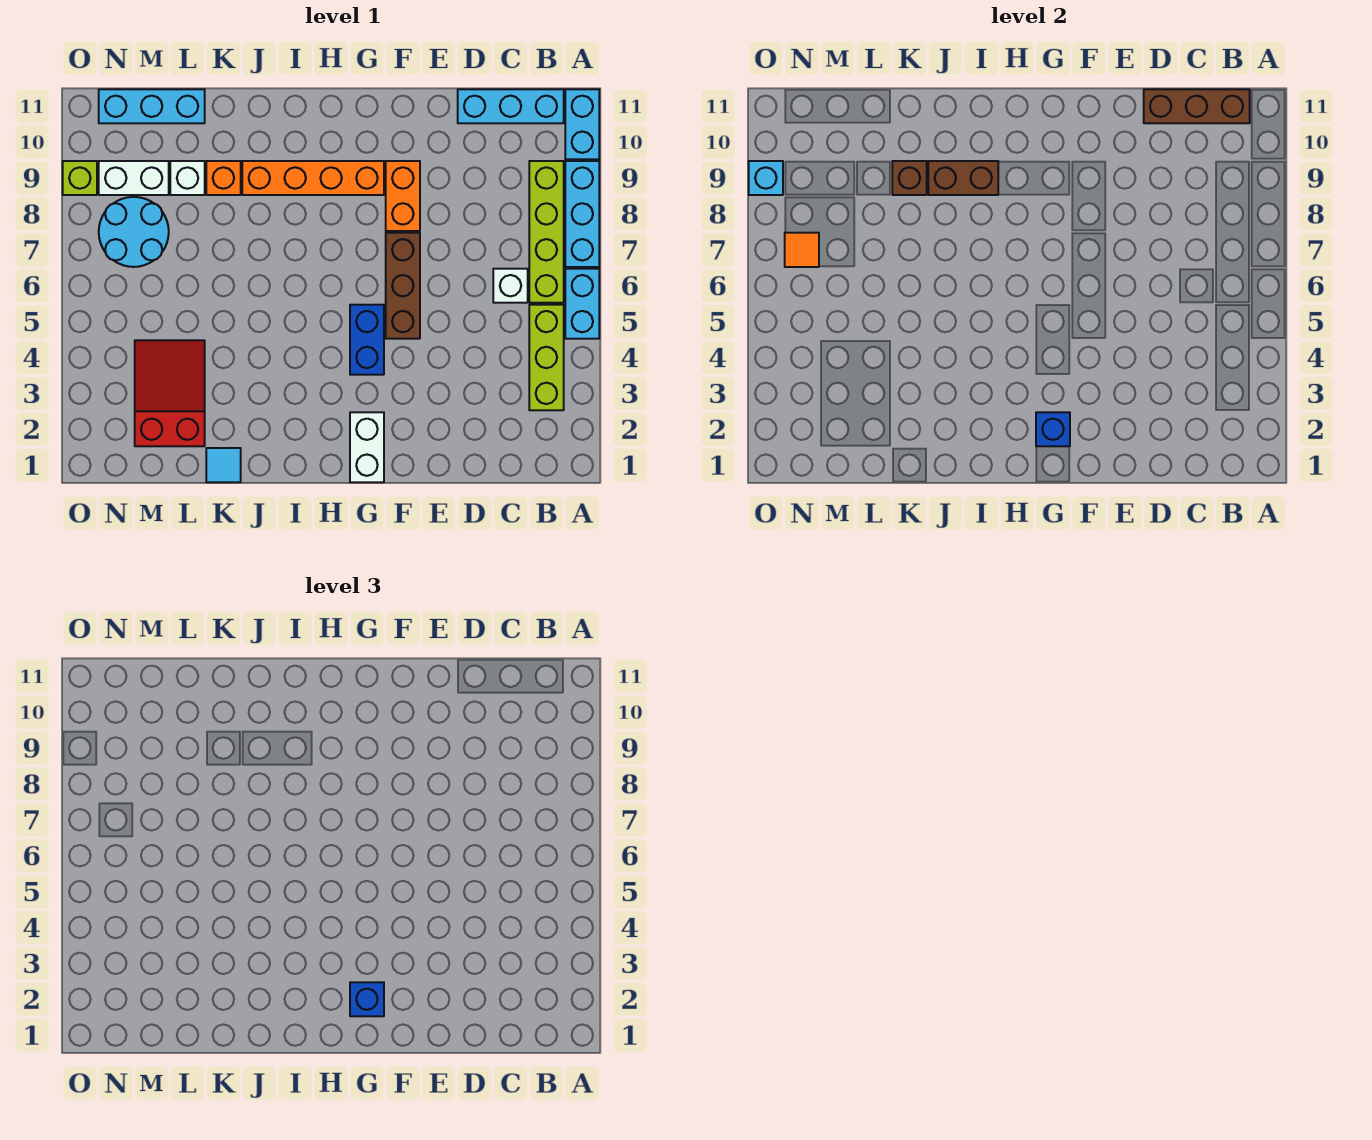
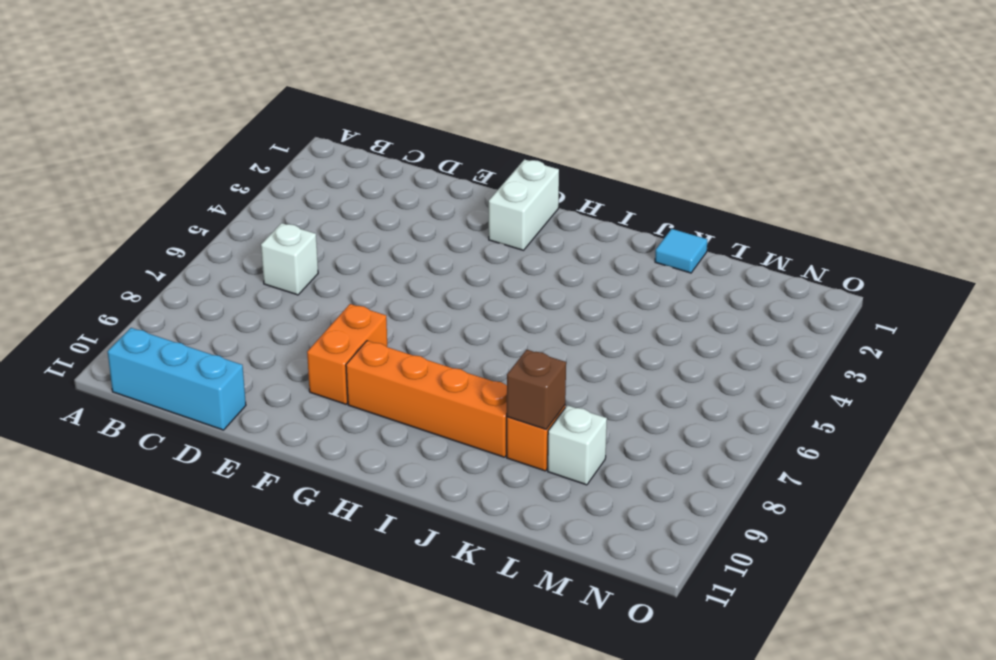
none -> cyan brick A5:A6 level 1
none -> cyan brick A7:A9 level 1
none -> cyan brick A10:A11 level 1

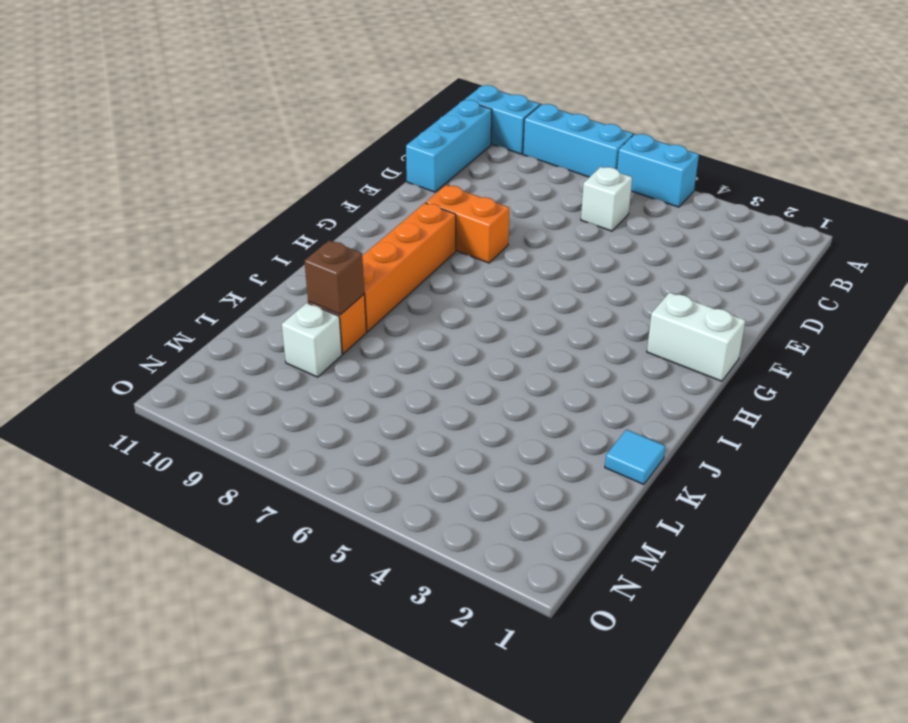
none -> lime brick B3:B5 level 1
none -> lime brick B6:B9 level 1
none -> brown brick F5:F7 level 1

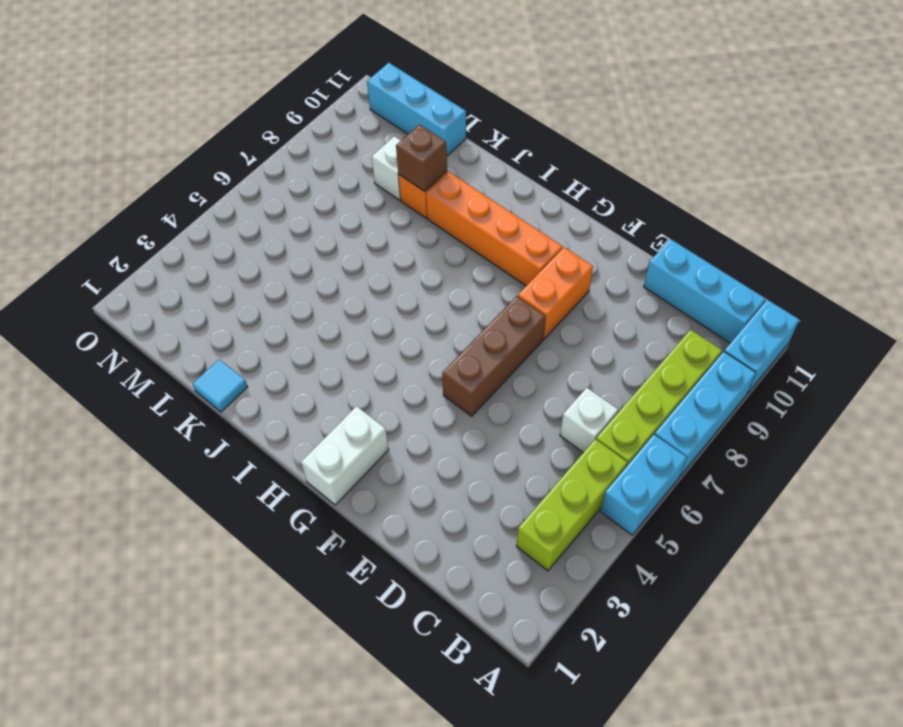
none -> blue brick G4:G5 level 1
none -> red slope L2:M4 level 1 top 2
none -> cyan round brick M7:N8 level 1

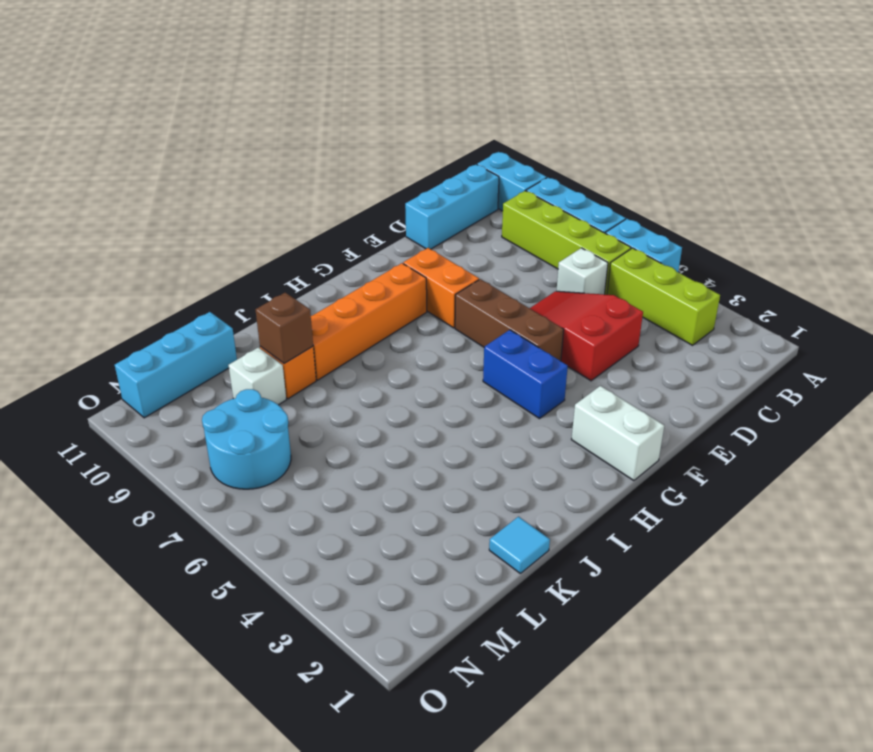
red slope D4:E6 level 1 top 4 -> red slope L2:M4 level 1 top 2
none -> white brick M9:N9 level 1
none -> lime brick O9 level 1
none -> brown brick B11:D11 level 2

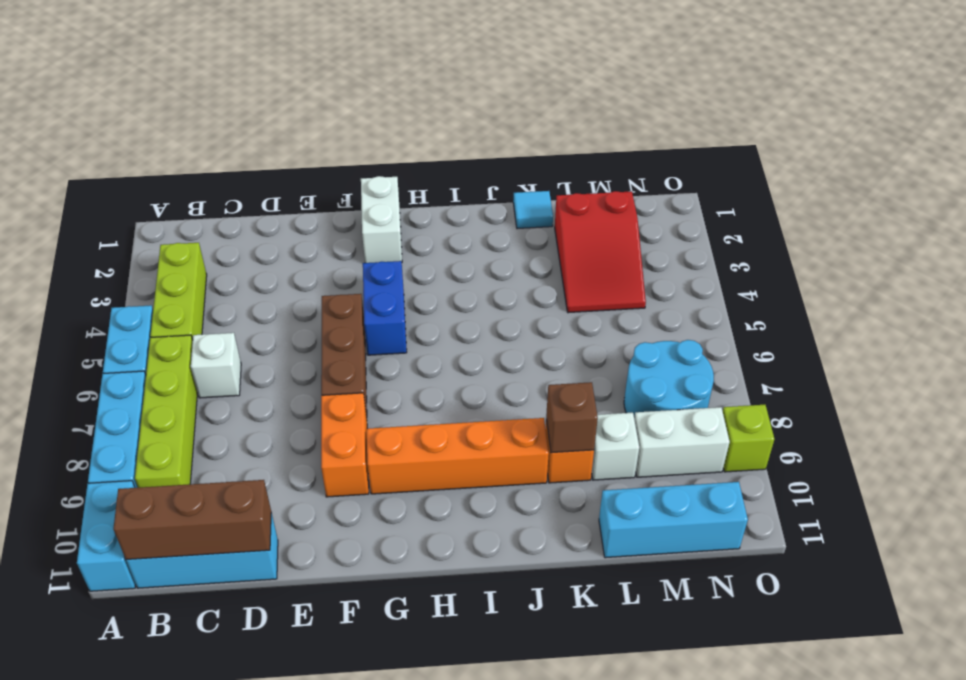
none -> blue brick G2 level 2
none -> brown brick I9:J9 level 2
none -> orange tile N7 level 2

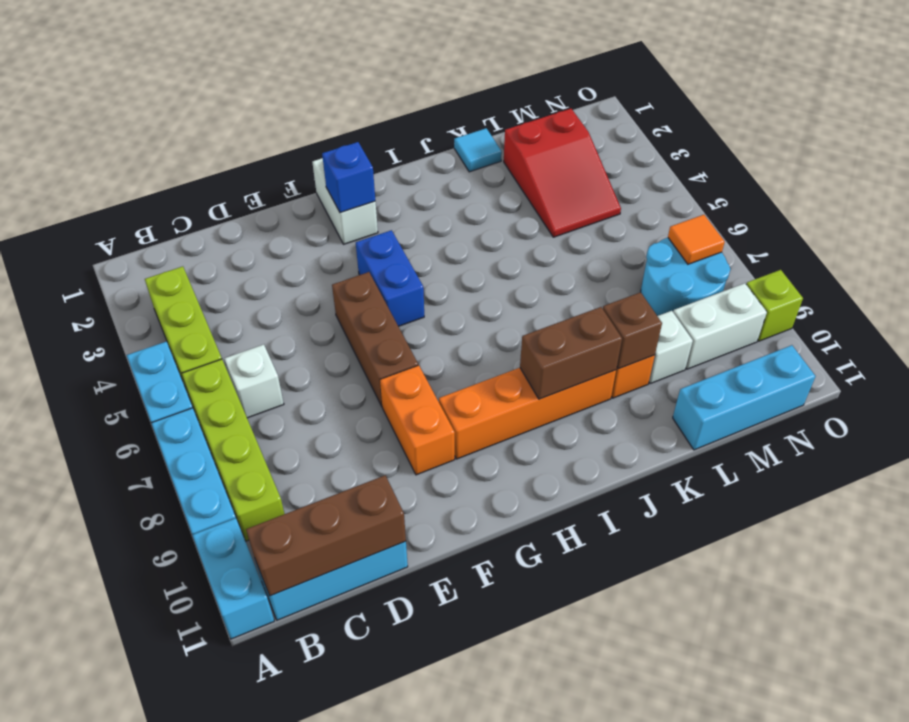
none -> cyan brick O9 level 2
none -> blue brick G2 level 3

